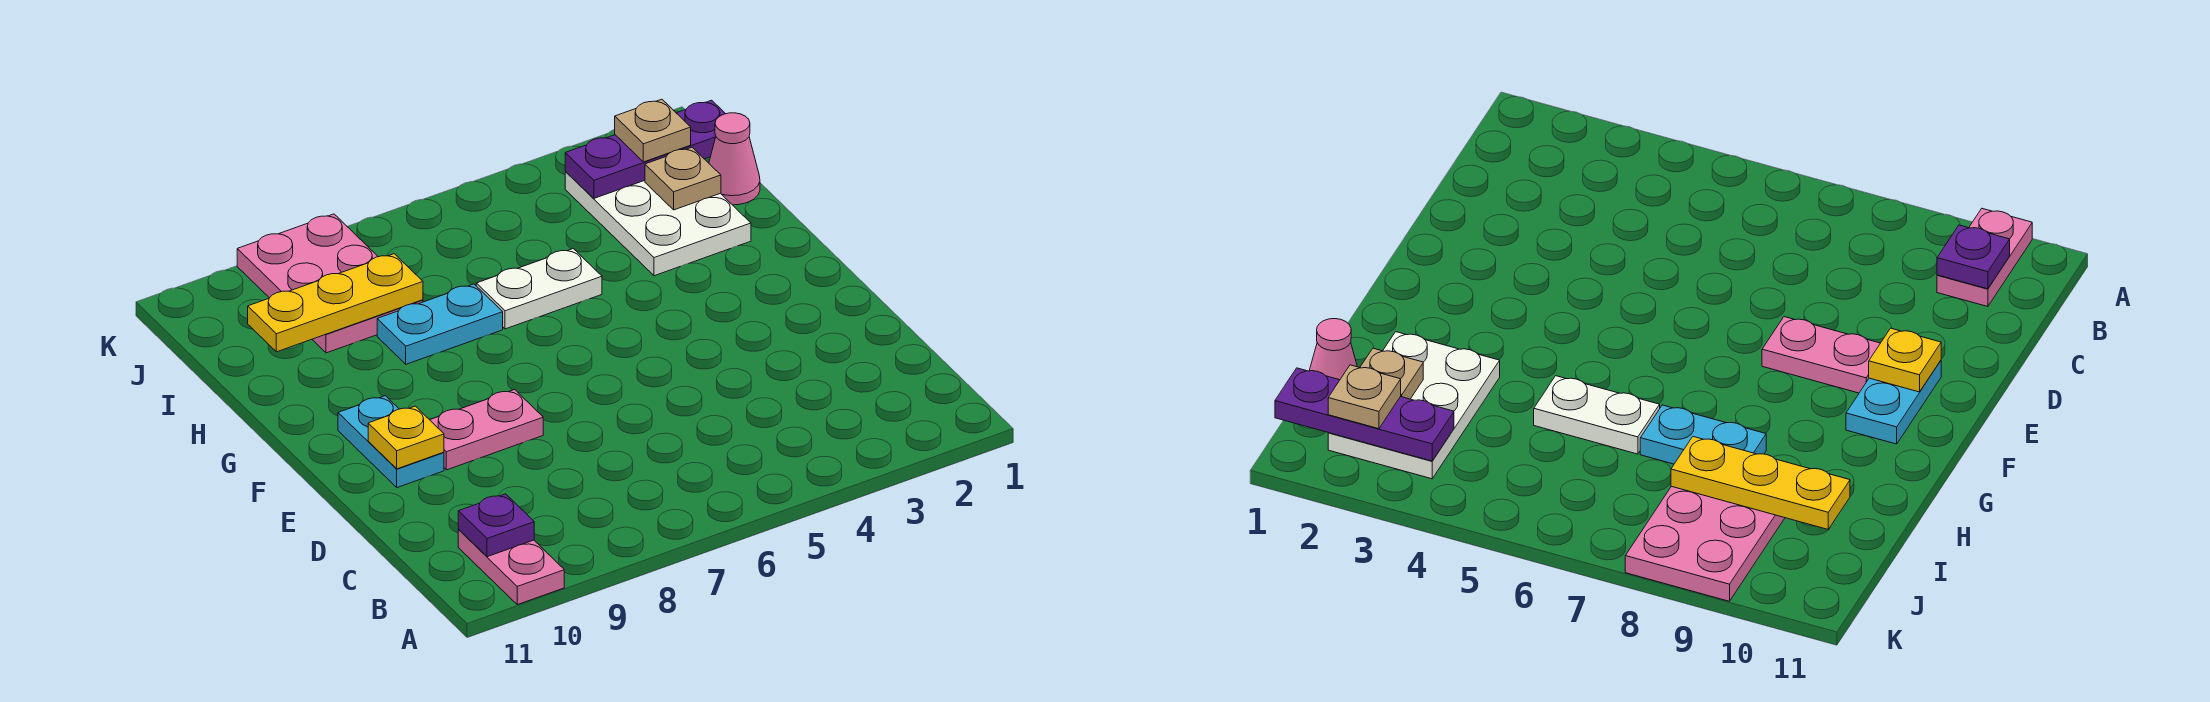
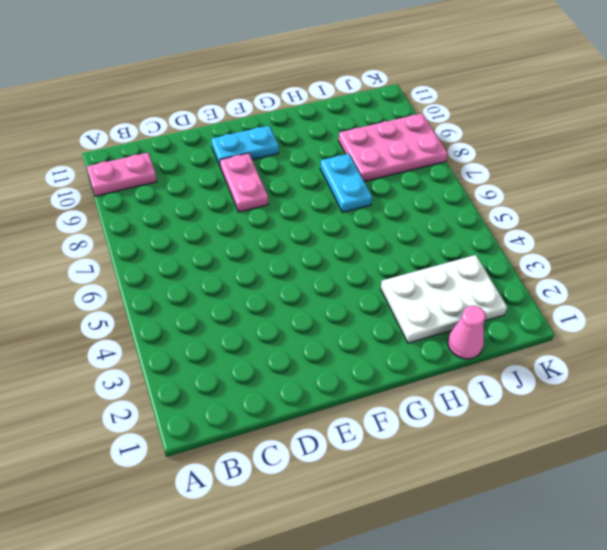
none -> white plate H5:H6 level 1
none -> purple plate B10 level 2
none -> yellow plate E10 level 2

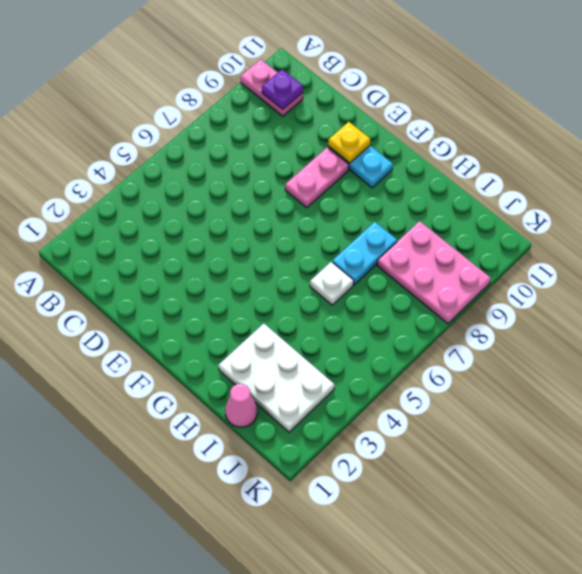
white plate H6 level 1 -> white plate H5:H6 level 1
none -> tan plate I2 level 2
none -> yellow plate I8:I10 level 2
none -> purple plate J1:J3 level 2

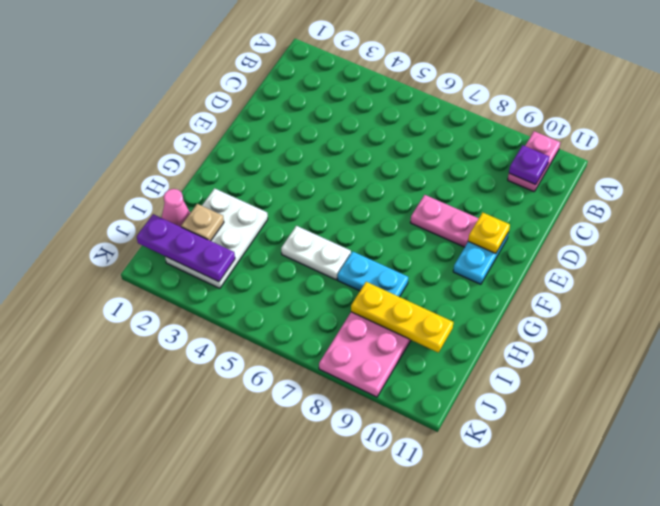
none -> tan plate J2 level 3

